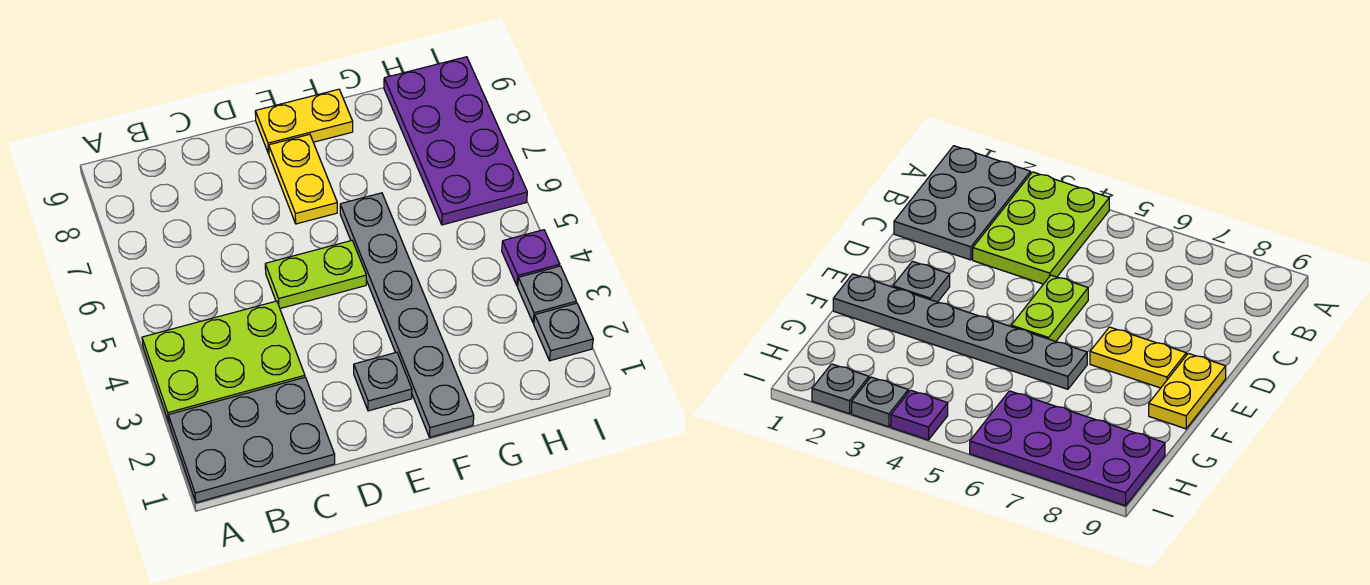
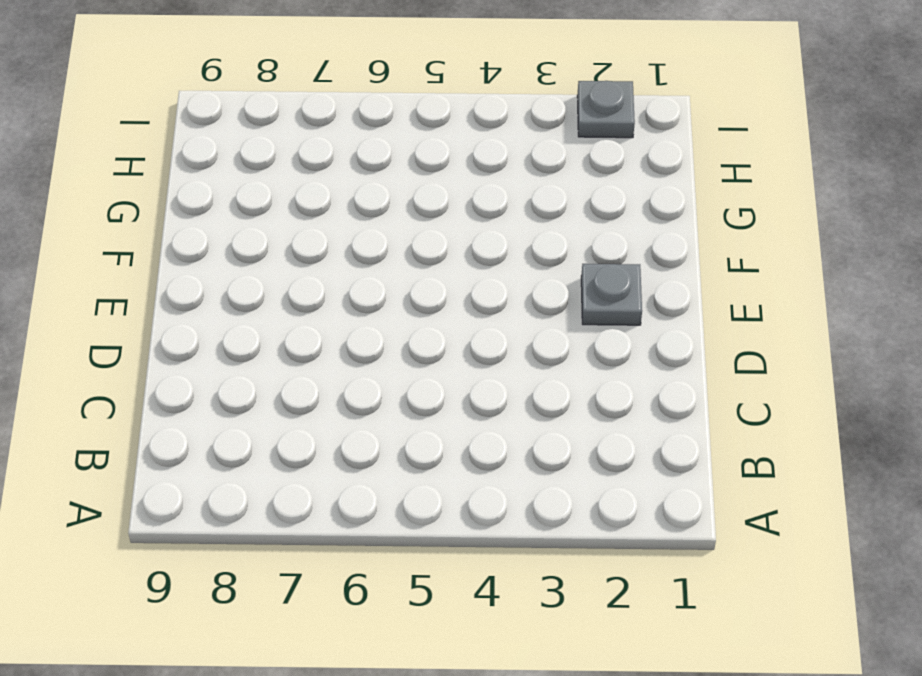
none -> grey plate A1:C2 level 1
none -> lime plate A3:C4 level 1

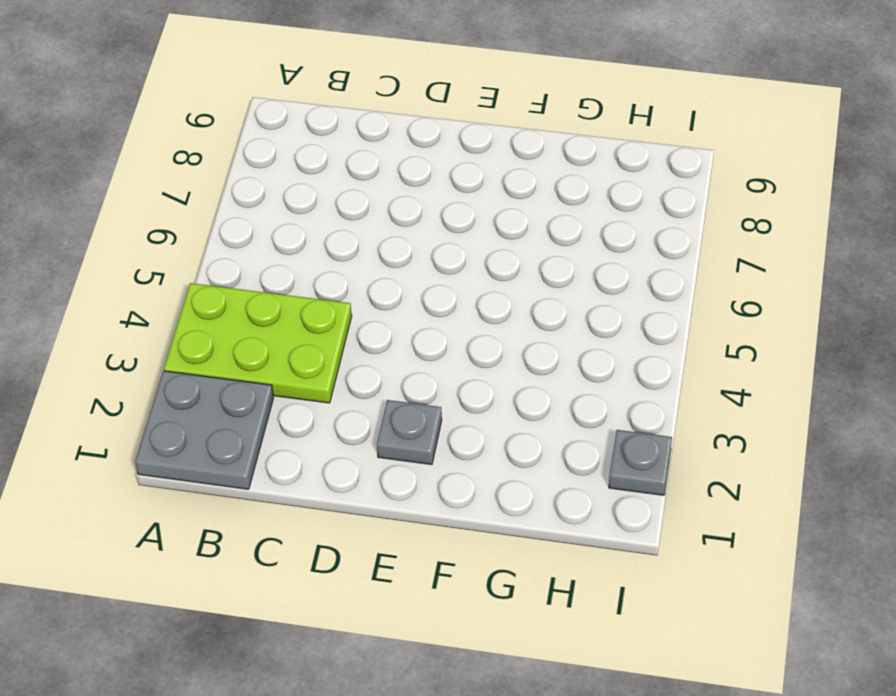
grey plate A1:B2 level 1 -> grey plate A1:C2 level 1
none -> lime plate D5:E5 level 1
none -> yellow plate E7:E8 level 1

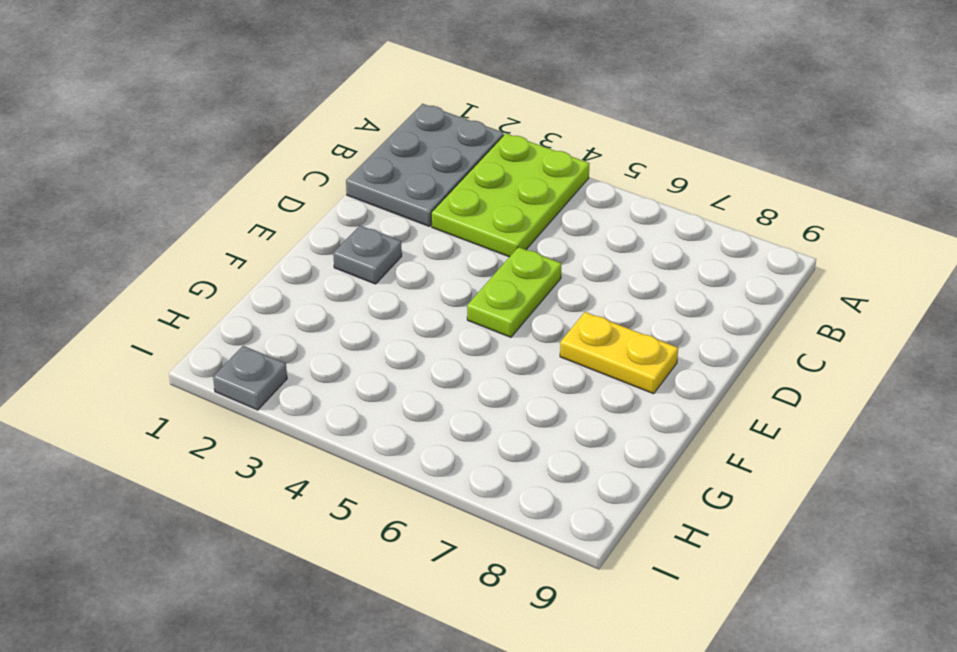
none -> yellow plate E9:F9 level 1
none -> grey plate F1:F6 level 1

